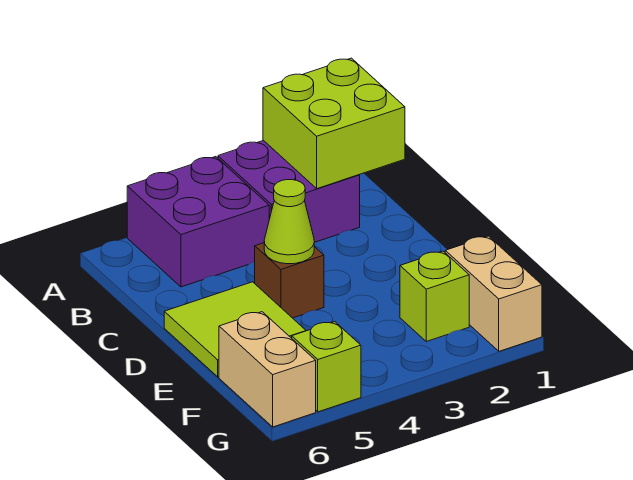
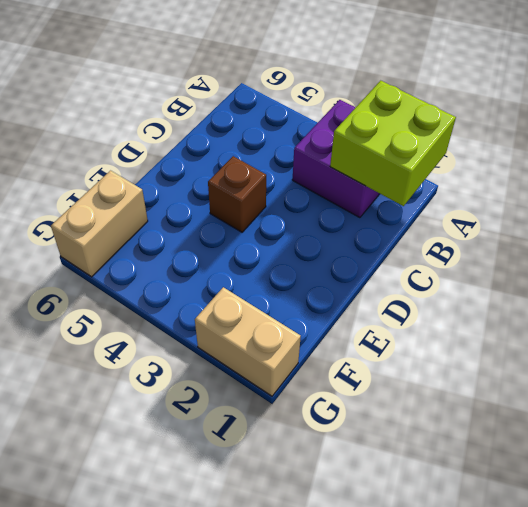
tan brick G1:G2 level 1 -> tan brick F1:G1 level 1
none -> purple brick A4:B5 level 1
none -> lime tile D5:E6 level 1

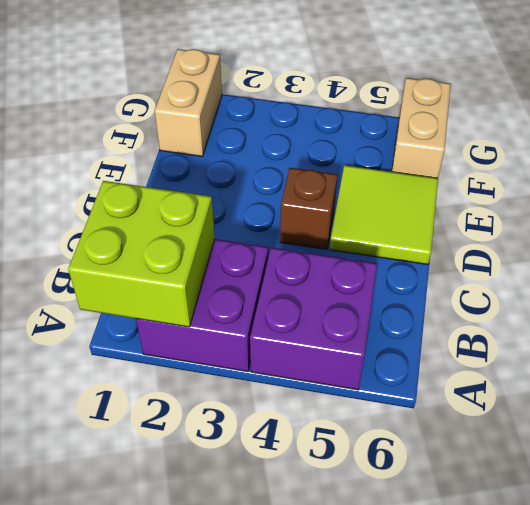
none -> lime brick F2 level 1
none -> lime brick G5 level 1

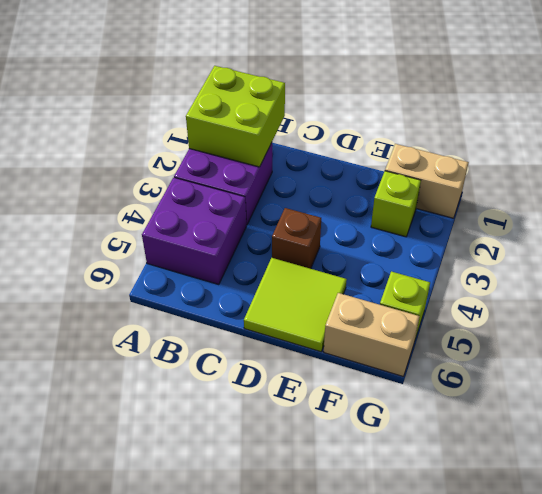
none -> lime cone D4 level 2

